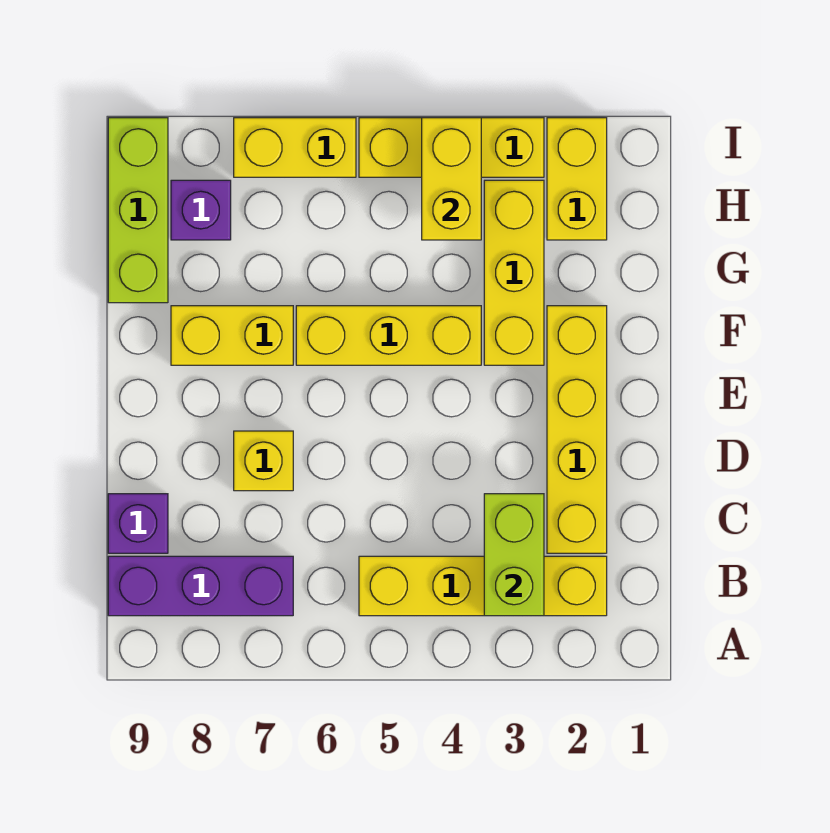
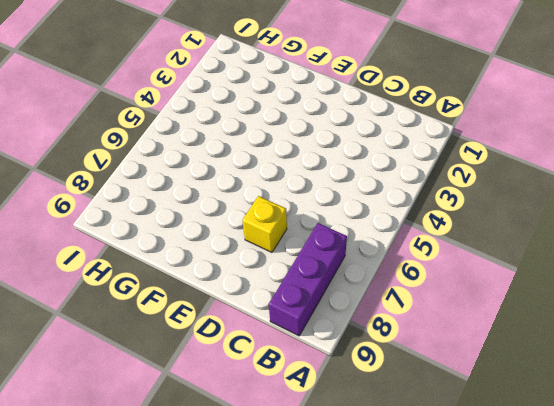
none -> yellow brick B2:B5 level 1
none -> yellow brick C2:F2 level 1
none -> purple brick C9 level 1

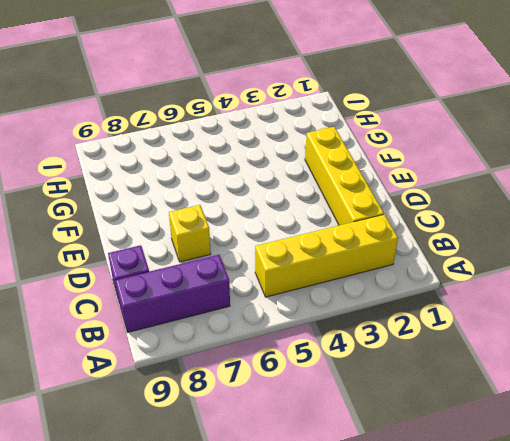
none -> yellow brick F3:H3 level 1
none -> yellow brick F4:F6 level 1
none -> yellow brick F7:F8 level 1

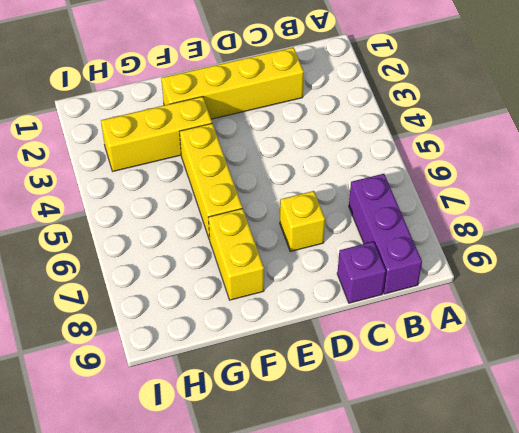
none -> yellow brick B2:B5 level 1
none -> lime brick G9:I9 level 1
none -> yellow brick H2:I2 level 1

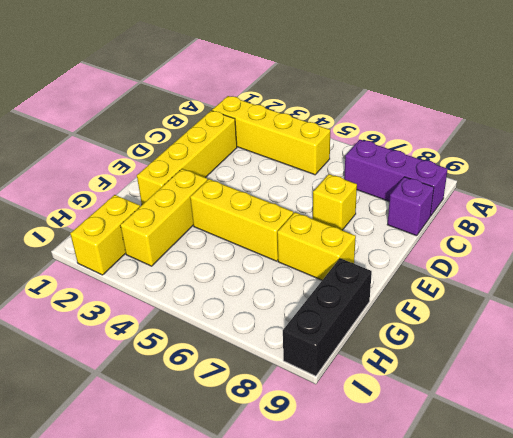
black brick G9:I9 level 1 -> lime brick G9:I9 level 1
none -> purple brick H8 level 1
none -> yellow brick I3:I5 level 1
none -> yellow brick I6:I7 level 1

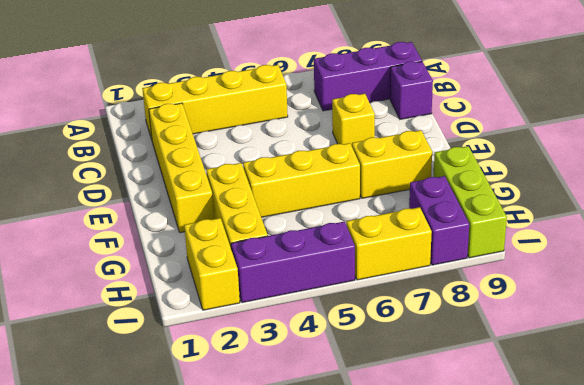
purple brick H8:I8 level 1 -> purple brick H8 level 1
purple brick I3:I5 level 1 -> yellow brick I3:I5 level 1
none -> lime brick B3:C3 level 2
none -> yellow brick H4:I4 level 2

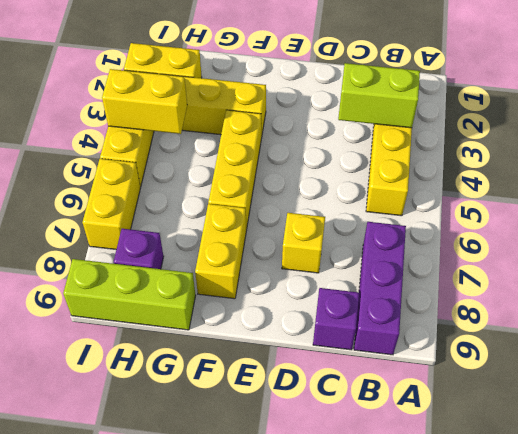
none -> yellow brick C2:F2 level 1

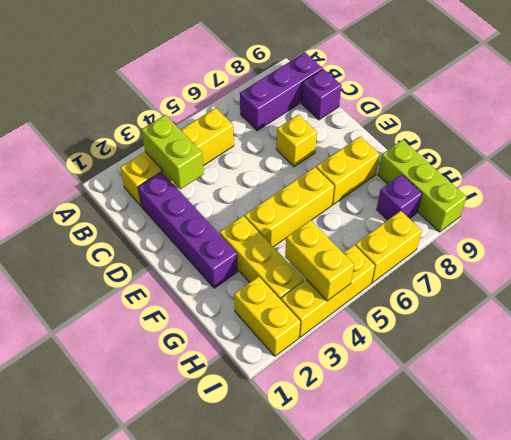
purple brick C2:F2 level 1 -> yellow brick C2:F2 level 1

